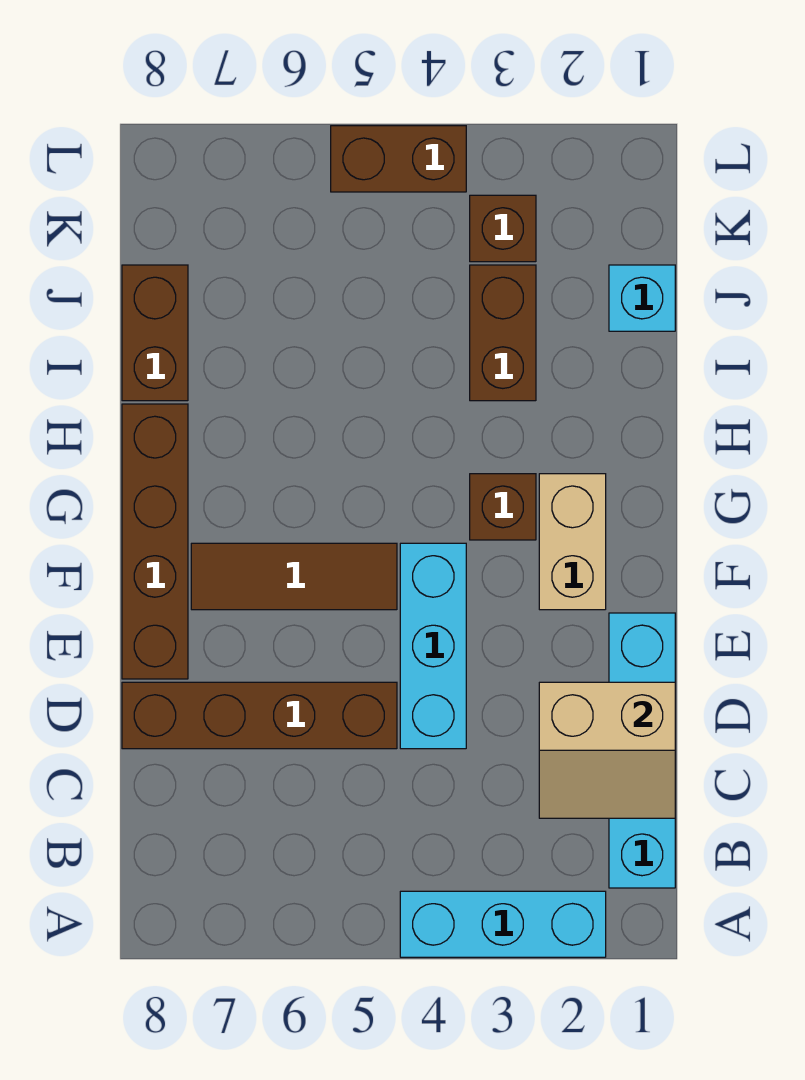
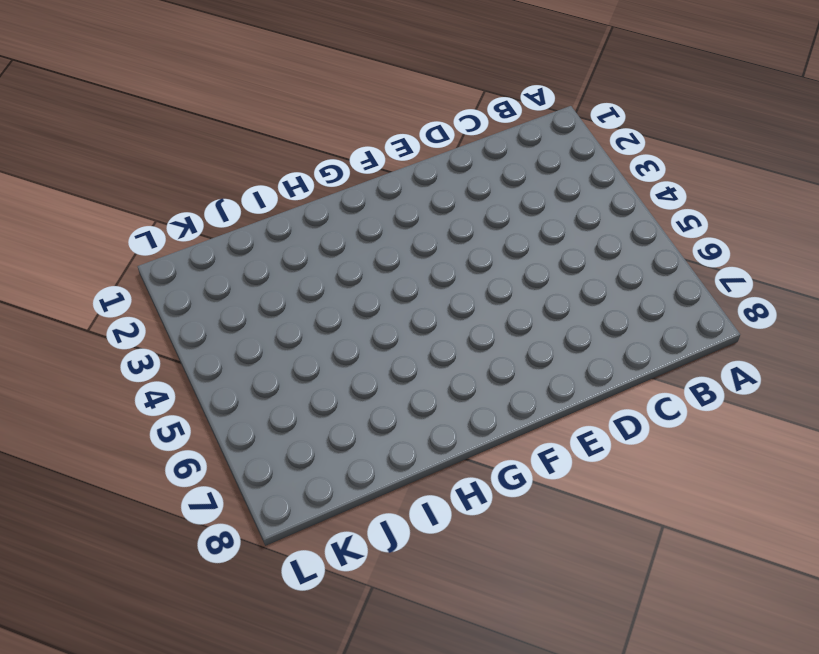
none -> cyan brick A2:A4 level 1
none -> cyan brick B1:E1 level 1
none -> cyan brick D4:F4 level 1

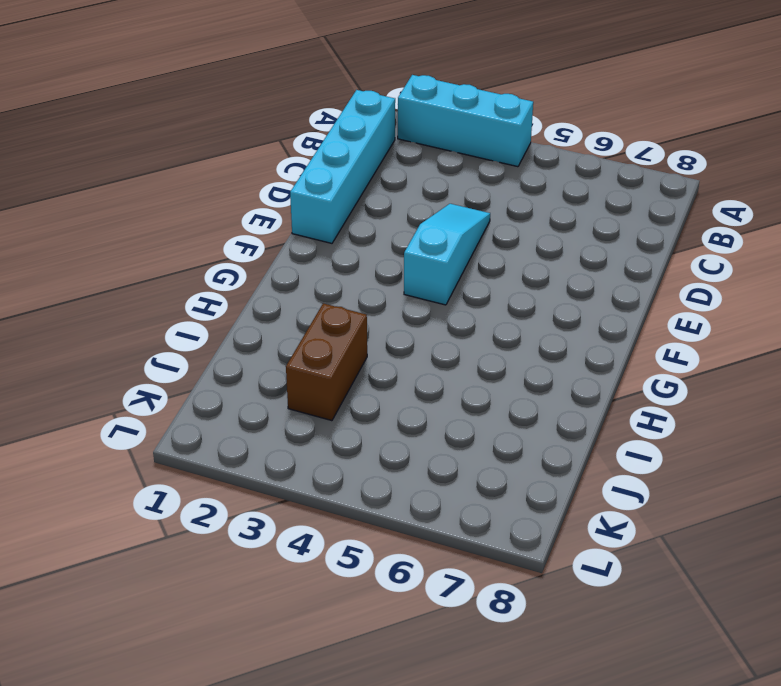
cyan slope D4:F4 level 1 top F -> cyan brick D4:F4 level 1
none -> brown brick D5:D8 level 1
none -> brown brick E8:H8 level 1
none -> tan brick F2:G2 level 1

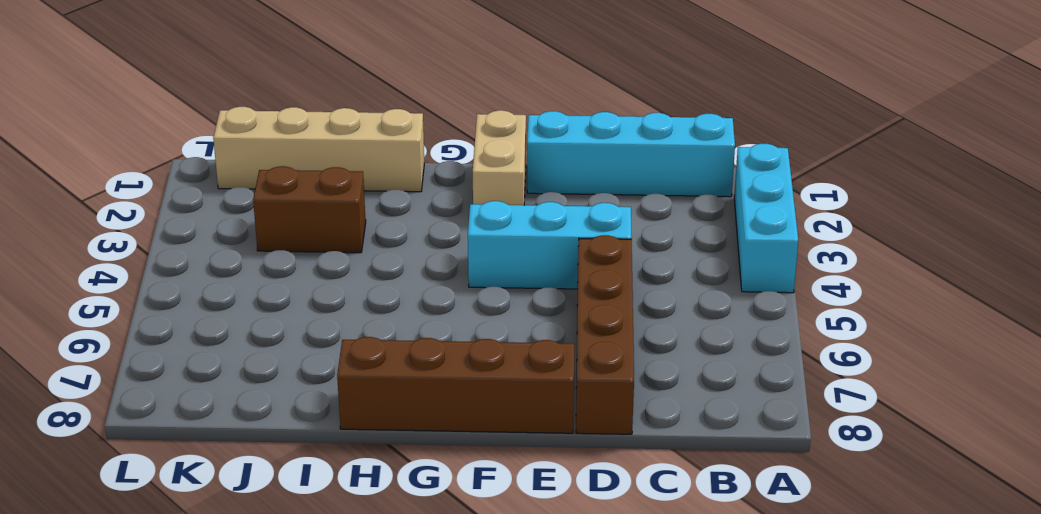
tan brick F1:F2 level 1 -> tan brick F2:G2 level 1
tan brick H1:K1 level 1 -> cyan brick J1 level 1
none -> brown tile F5:F7 level 1
none -> brown brick G3 level 1
none -> brown brick I8:J8 level 1

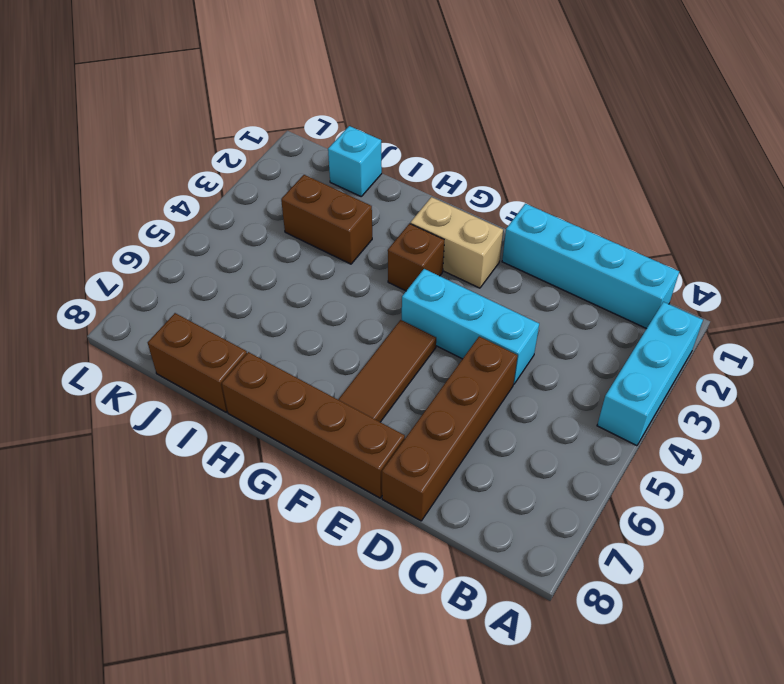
none -> brown brick K3 level 1
none -> brown brick L4:L5 level 1
none -> tan slope C1:D2 level 2 top D

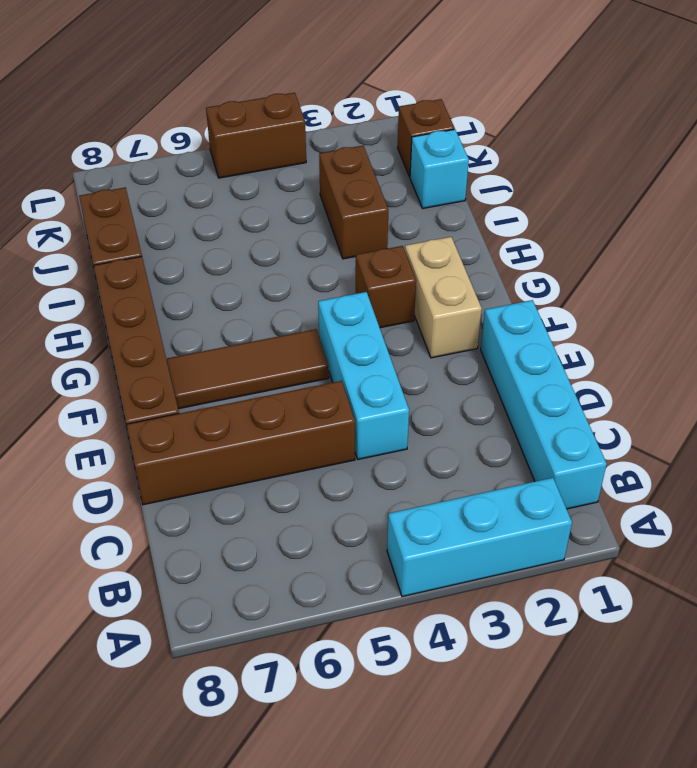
brown brick K1 level 1 -> brown brick K3 level 1
none -> tan slope C1:D2 level 2 top D

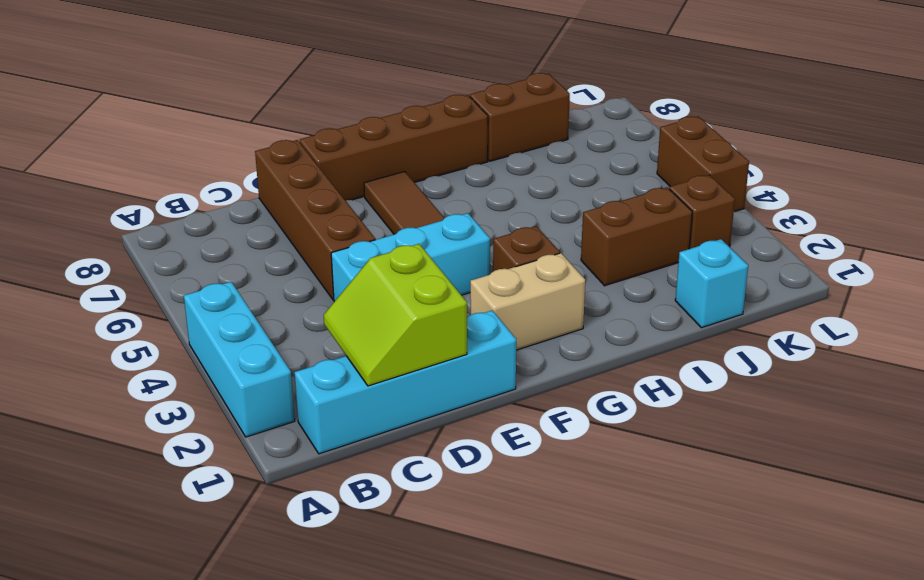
lime slope C1:D2 level 2 top D -> tan slope C1:D2 level 2 top D

